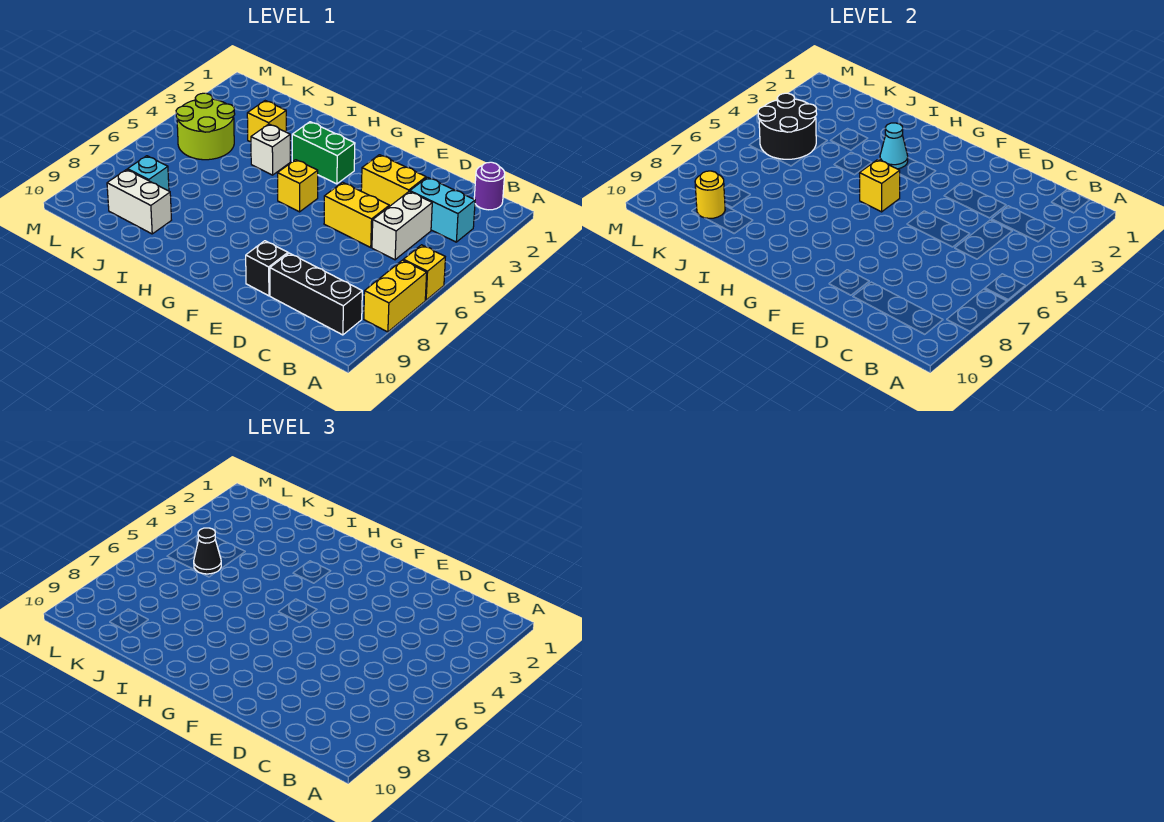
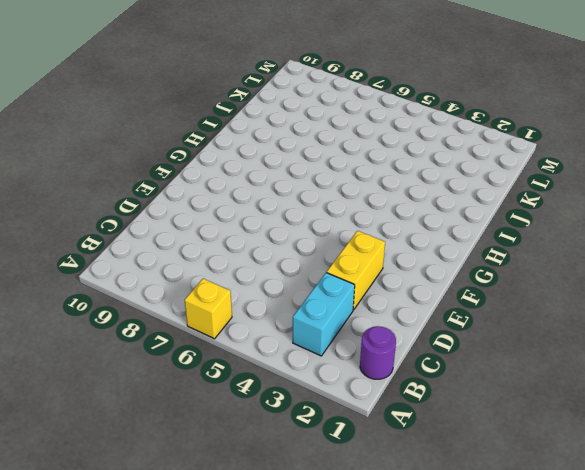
none -> yellow brick A7:A8 level 1
none -> black brick B9:D9 level 1
none -> white brick C4:C5 level 1

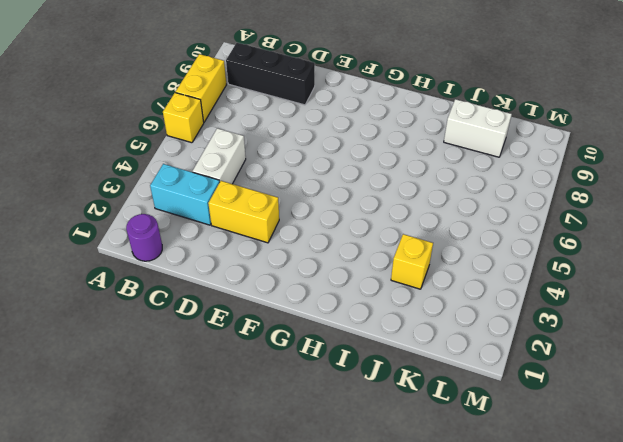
none -> yellow brick D5:E5 level 1
none -> black brick E9 level 1
none -> green brick G3:H3 level 1

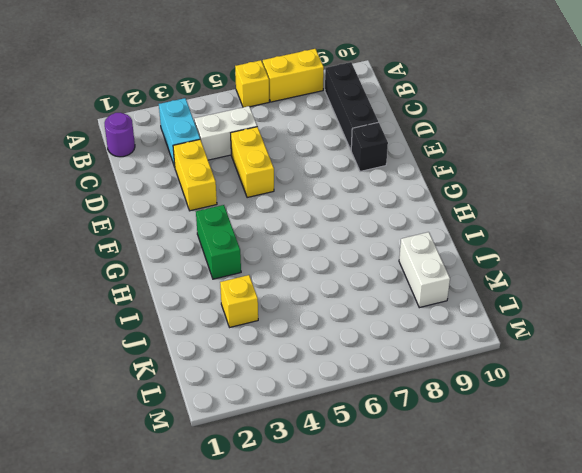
none -> yellow brick G5 level 1
none -> white brick I4 level 1
none -> lime round brick K4:L5 level 1

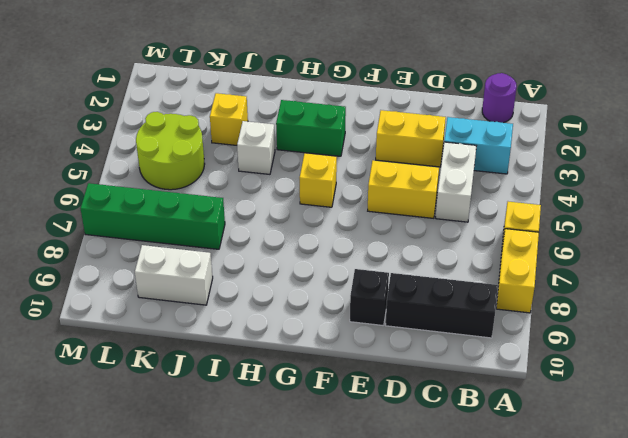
green brick J7:M7 level 1 -> none
none -> cyan brick K8 level 1
none -> yellow brick G5 level 2
none -> cyan cone H3 level 2

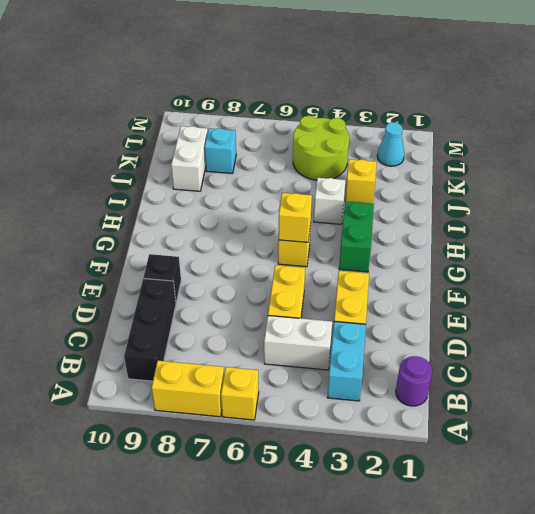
cyan cone L2 level 1 -> cyan cone H3 level 2
none -> black round brick K4:L5 level 2
none -> yellow round brick K9 level 2
none -> black cone K5 level 3

